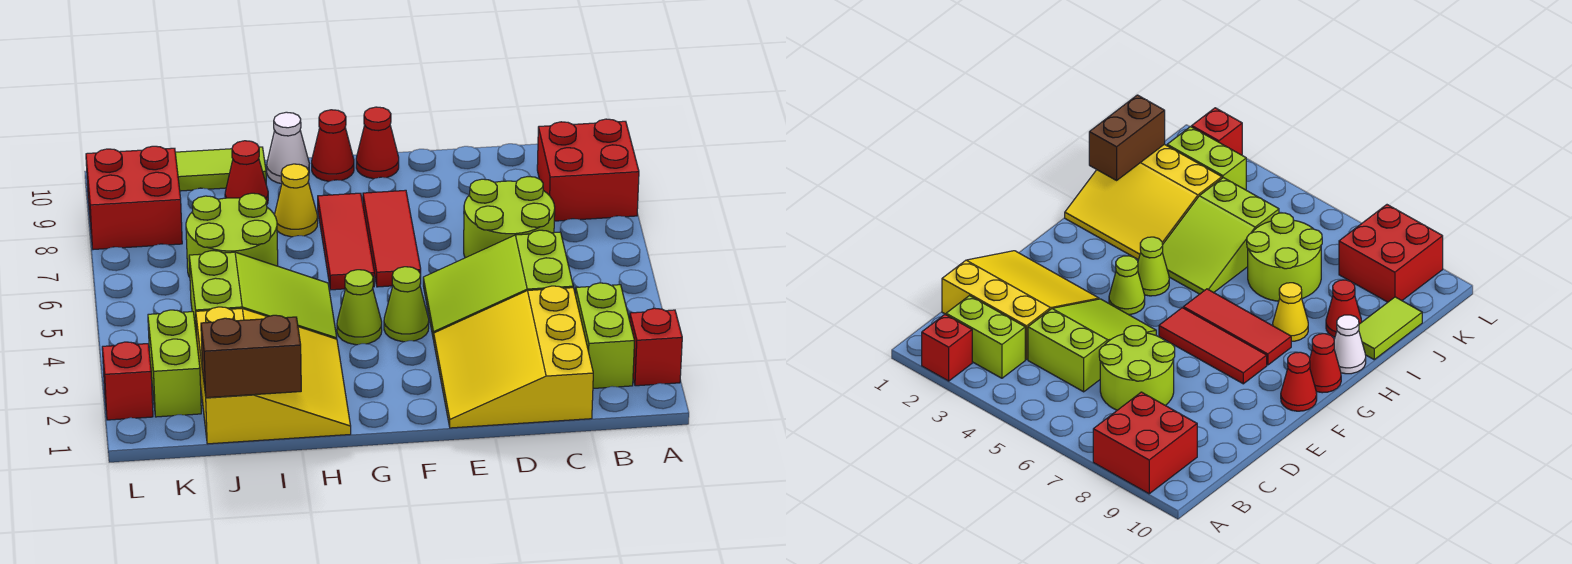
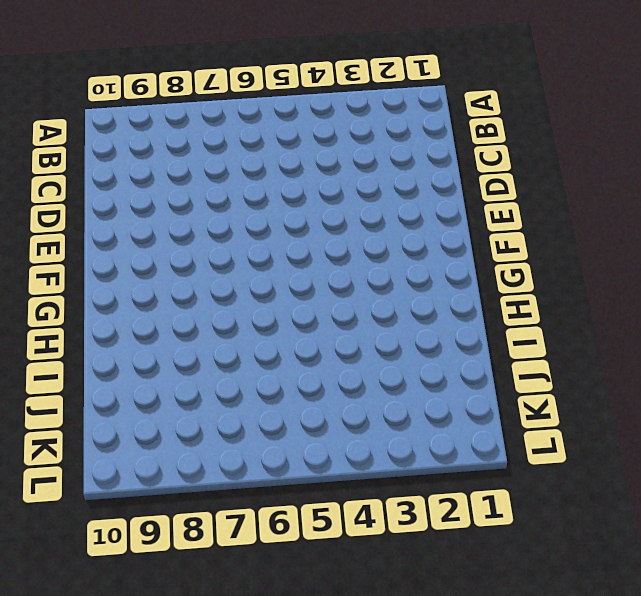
none -> red brick A2 level 1
none -> red brick A8:B9 level 1
none -> lime brick B2:B3 level 1

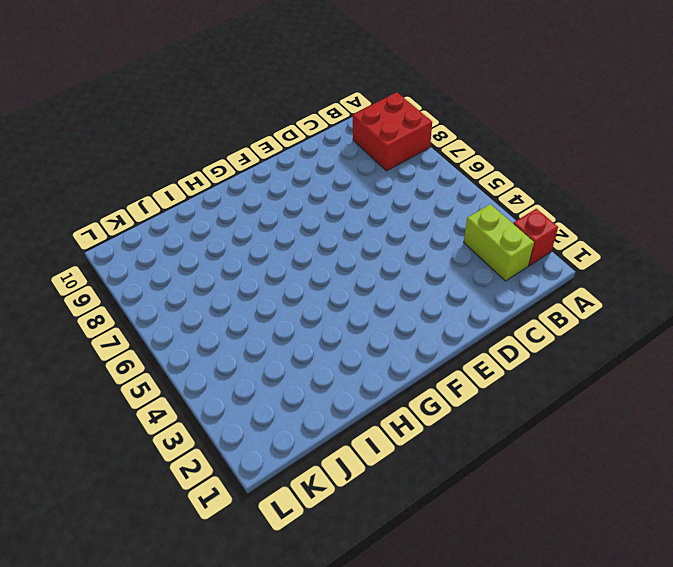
none -> yellow slope C1:E3 level 1 top C
none -> lime slope C4:E5 level 1 top C
none -> lime round brick C6:D7 level 1

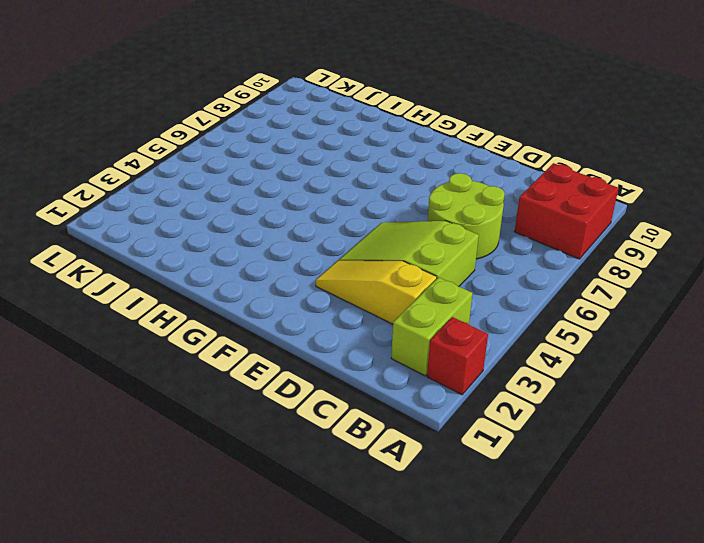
yellow slope C3:E3 level 1 top C -> yellow slope C1:E3 level 1 top C
none -> lime cone F4 level 1
none -> red tile F6:F8 level 1
none -> red cone F10 level 1

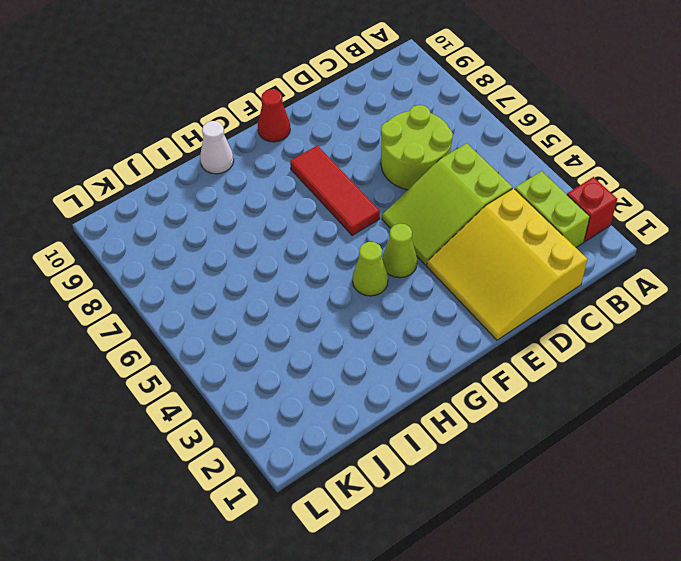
none -> red brick A8:B9 level 1
none -> red tile G6:G8 level 1
none -> red cone G10 level 1

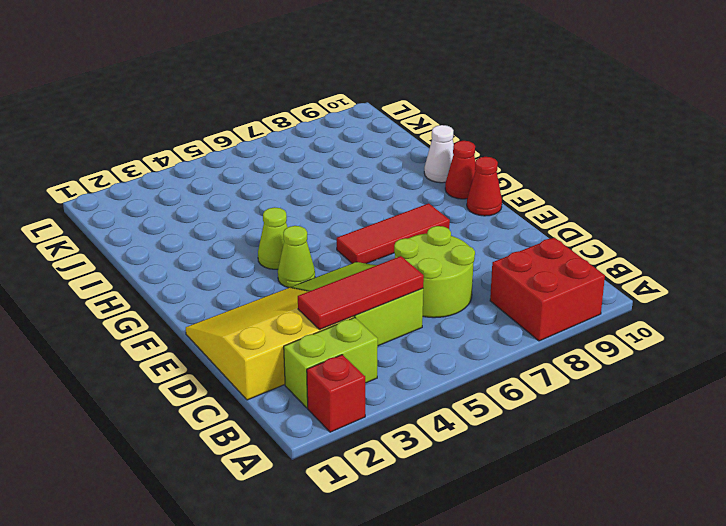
red tile C3:C5 level 2 -> red tile G6:G8 level 1
none -> yellow slope H1:J3 level 1 top J
none -> lime slope H4:J5 level 1 top J
none -> yellow cone H8 level 1

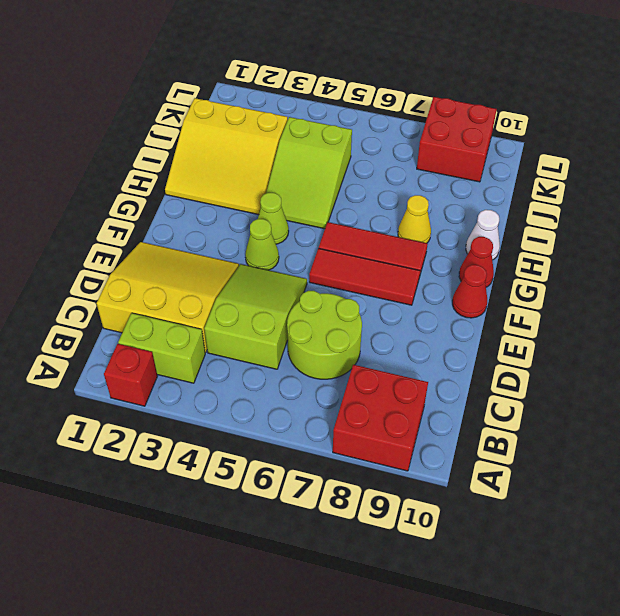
none -> lime round brick I6:J7 level 1
none -> red cone I9 level 1
none -> lime tile I10:J10 level 1

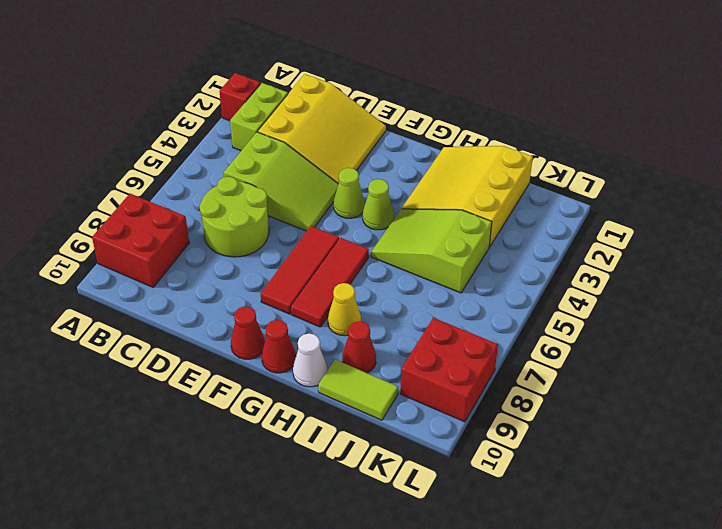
none -> lime round brick I6:J7 level 1
none -> lime brick K2:K3 level 1
none -> red brick L2 level 1

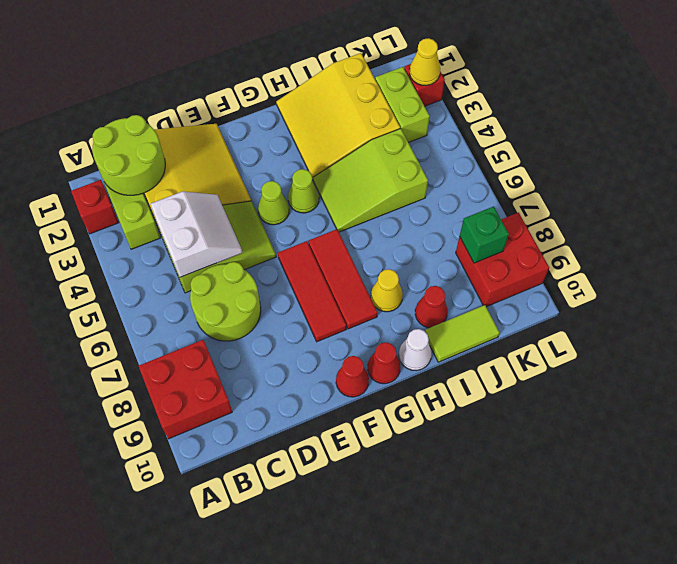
lime round brick B1:C2 level 2 -> lime round brick I6:J7 level 1
white slope C4:D5 level 2 top C -> none
green brick K8 level 2 -> none
yellow cone L2 level 2 -> none
none -> brown brick I1:J1 level 2

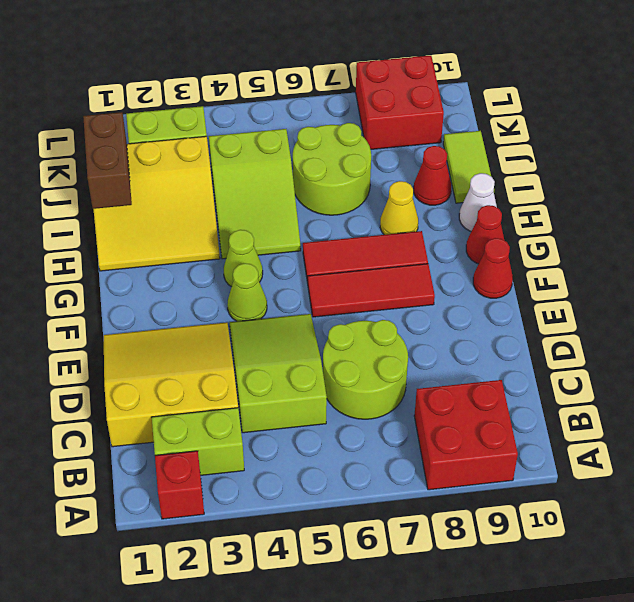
none -> red brick L2 level 1

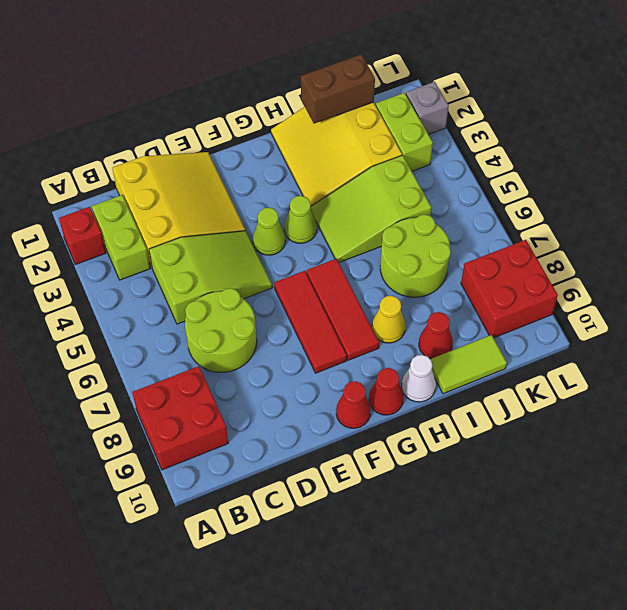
grey brick L2 level 1 -> red brick L2 level 1

